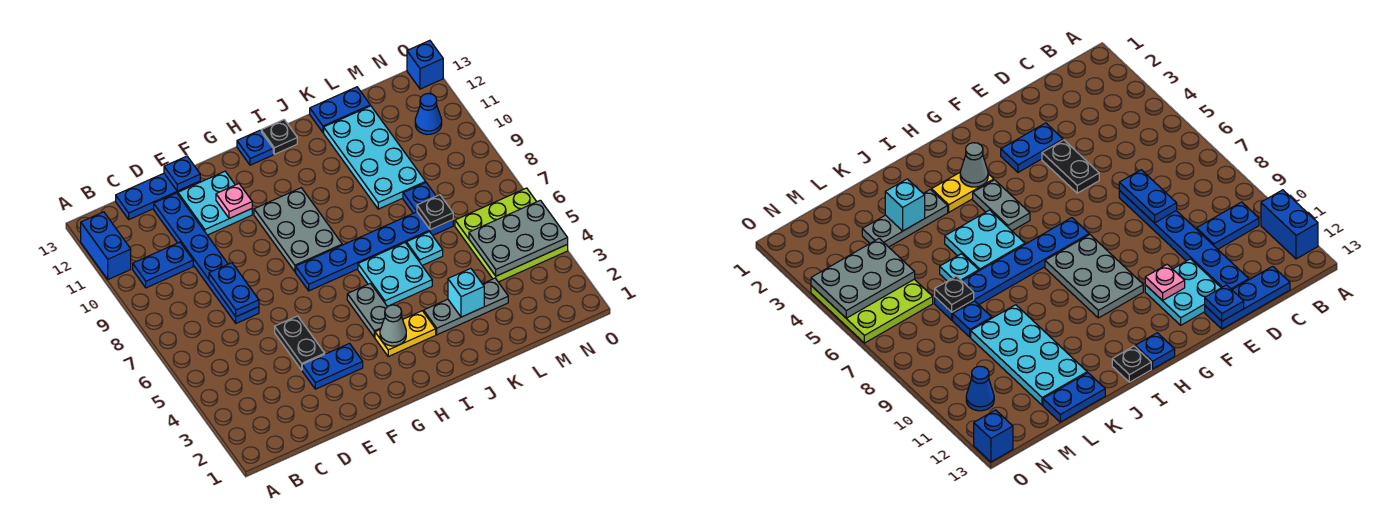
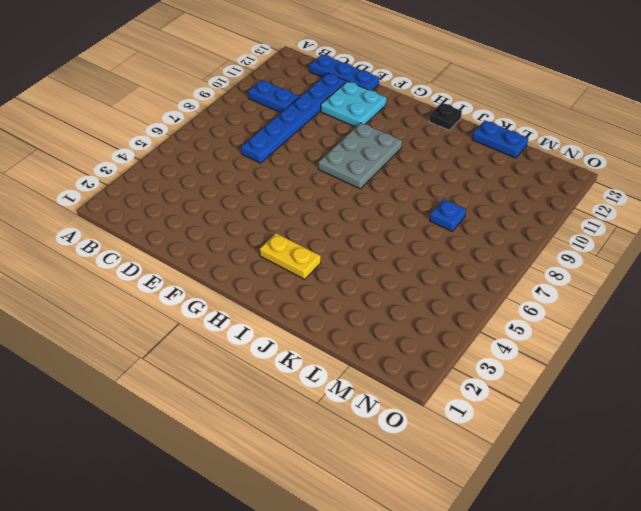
none -> blue brick A11:A12 level 1
none -> blue plate E3:F3 level 1
none -> black plate E4:E5 level 1

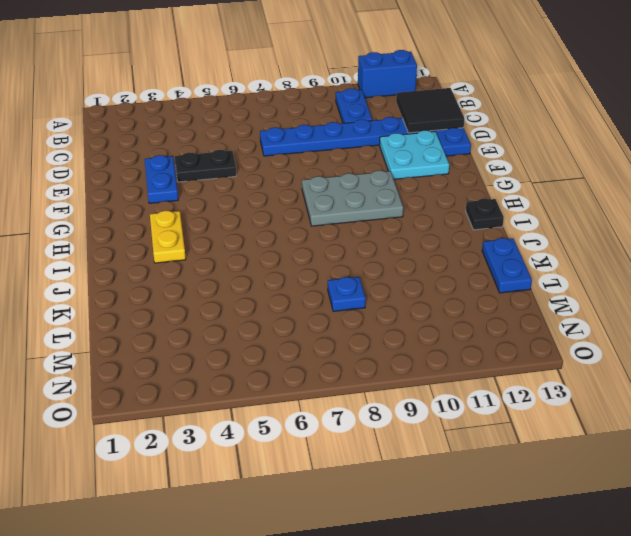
black tile C12:D13 level 2 -> none
none -> blue plate G7:L7 level 1
none -> grey plate H4:H5 level 1
none -> blue plate H13 level 1

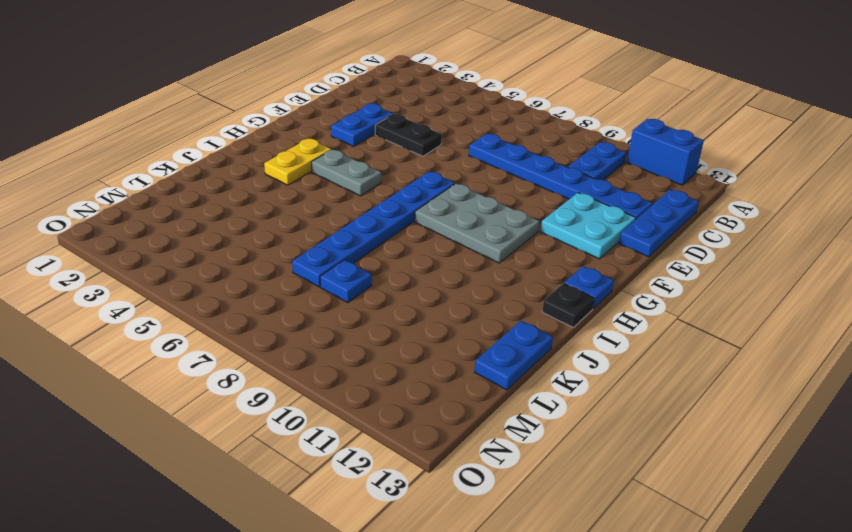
none -> cyan plate I5:J6 level 1
none -> grey plate J3:L3 level 1
none -> cyan plate K6 level 1

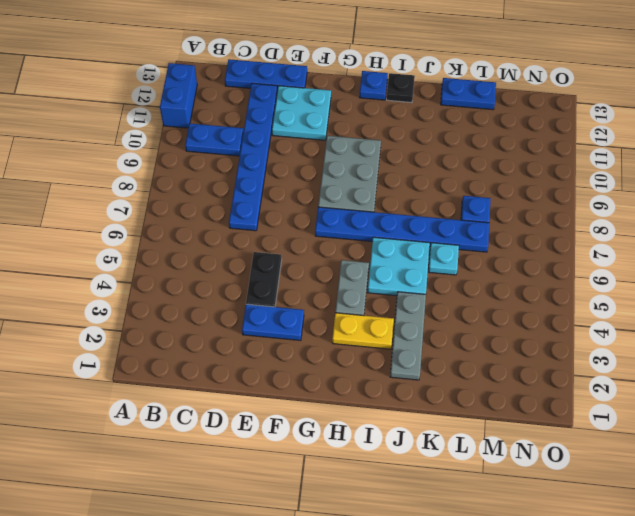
grey plate J2:J4 level 1 -> grey plate J3:L3 level 1
none -> cyan plate K9:L12 level 1
none -> lime plate M4:O6 level 1
none -> blue cone N11 level 1

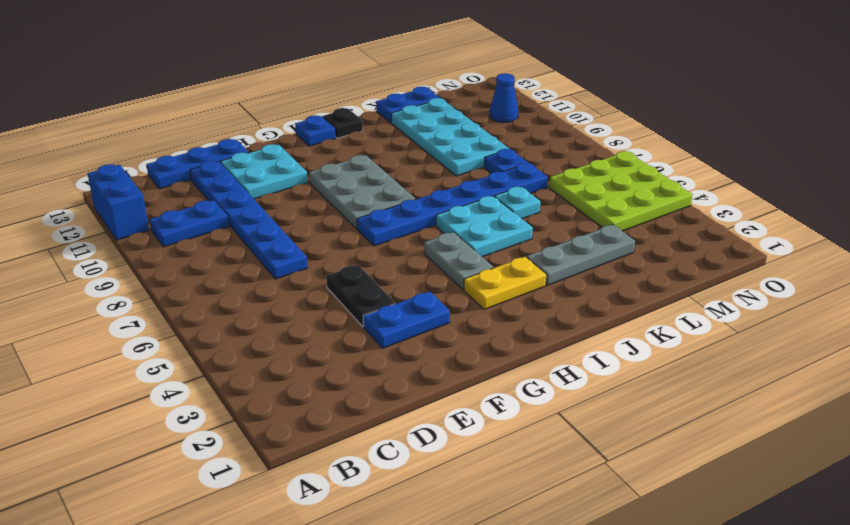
none -> blue brick O13 level 1
none -> blue plate D7:D8 level 2
none -> blue plate E13 level 2

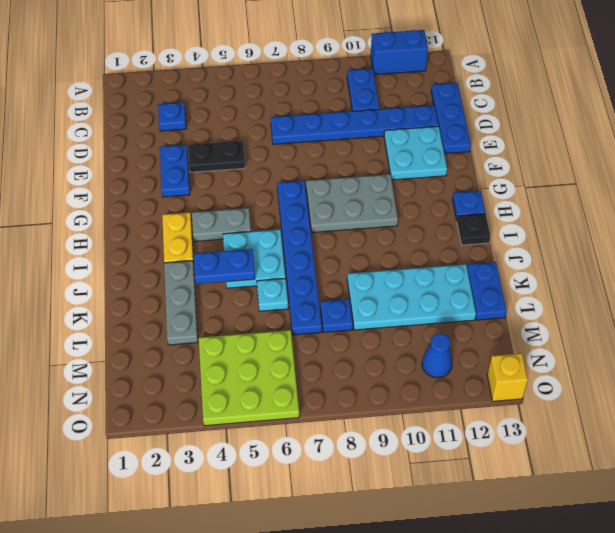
blue plate C3 level 1 -> blue plate E13 level 2
blue plate J4:J5 level 2 -> blue plate D7:D8 level 2
yellow brick O13 level 1 -> blue brick O13 level 1
none -> pink plate F11 level 2
none -> grey cone H3 level 2
none -> cyan brick K3 level 2

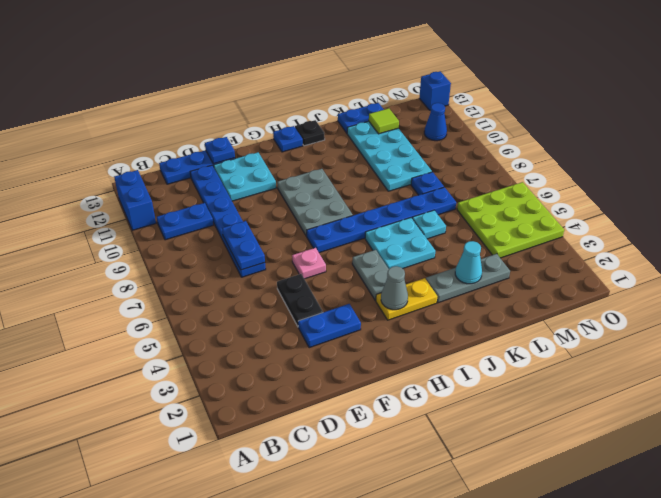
pink plate F6 level 1 -> pink plate F11 level 2
cyan cone K3 level 2 -> cyan brick K3 level 2
lime tile L12 level 2 -> none
none -> black plate L7 level 2
none -> grey plate M4:O5 level 2

